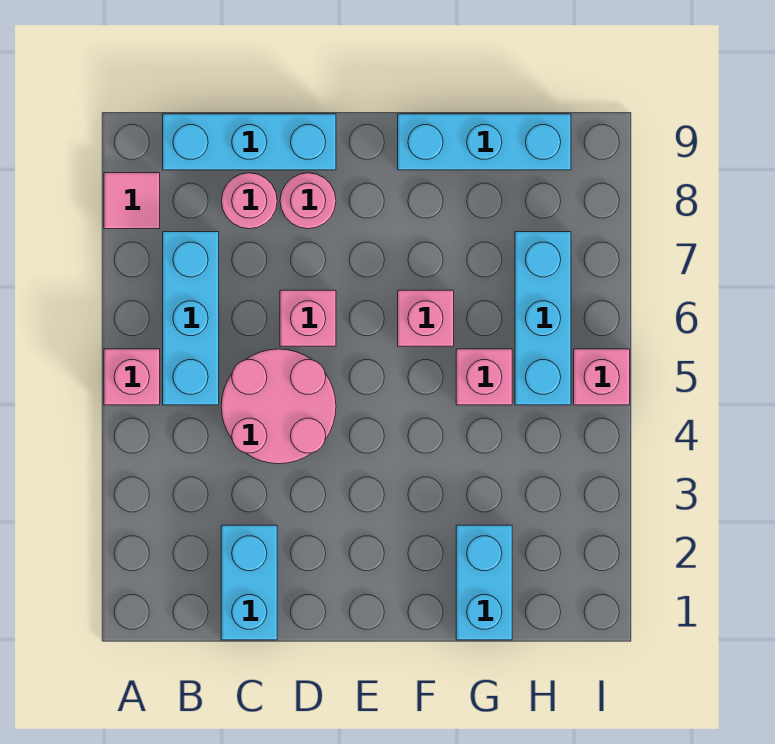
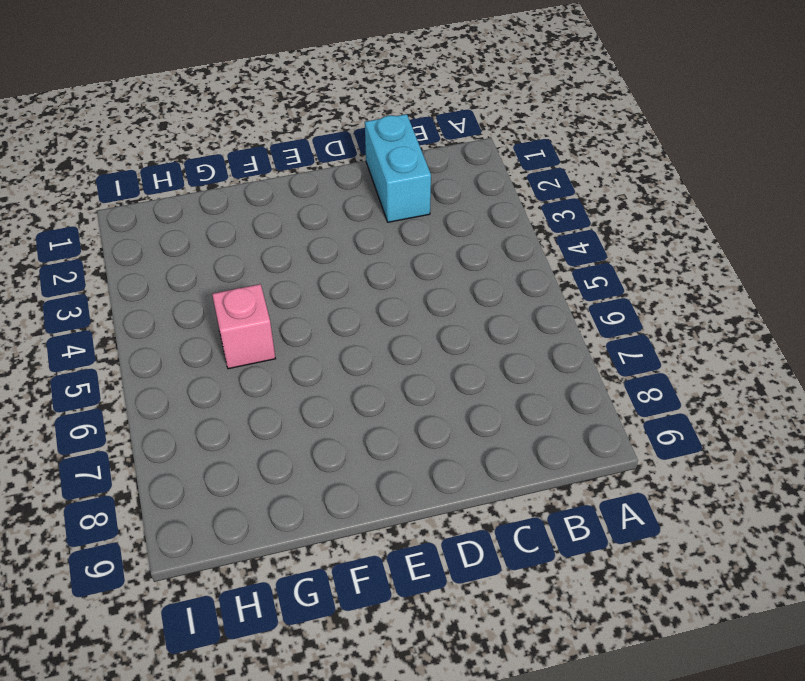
none -> pink brick A5 level 1
none -> pink tile A8 level 1
none -> cyan brick B5:B7 level 1

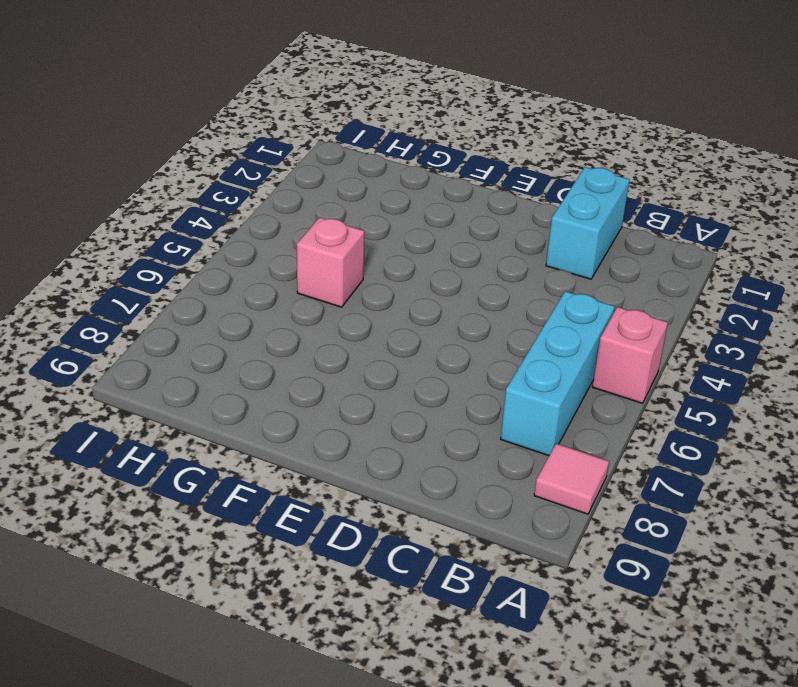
none -> cyan brick B9:D9 level 1
none -> pink round brick C4:D5 level 1
none -> pink round brick C8 level 1

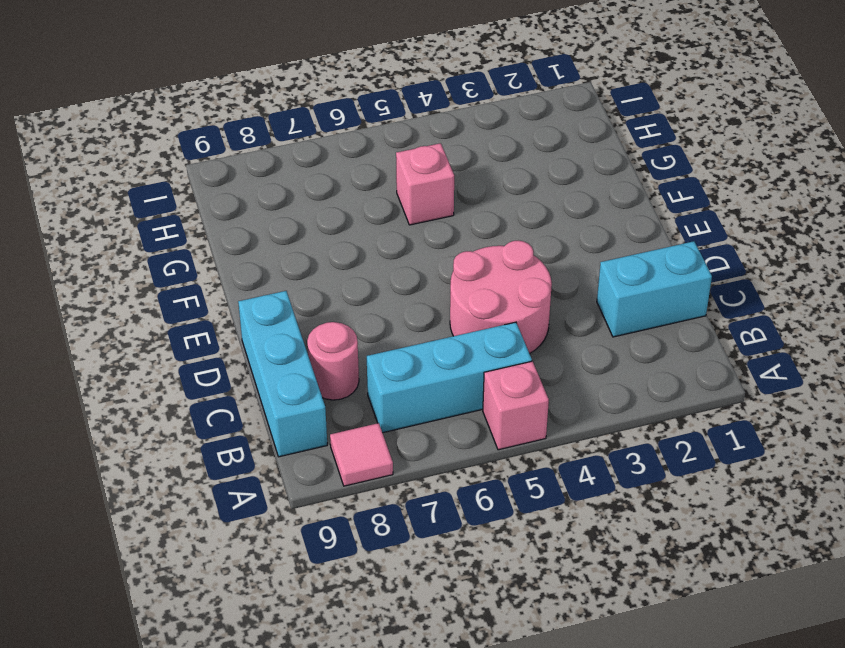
none -> pink brick D6 level 1
none -> pink round brick D8 level 1
none -> pink brick F6 level 1

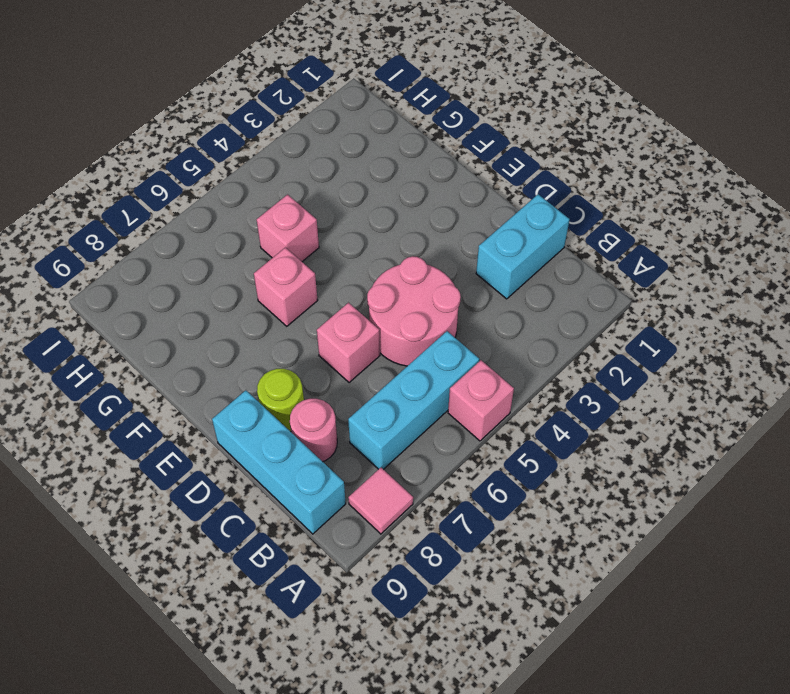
lime round brick D8 level 1 -> pink round brick D8 level 1
none -> cyan brick F9:H9 level 1
none -> cyan brick G1:G2 level 1
none -> cyan brick H5:H7 level 1

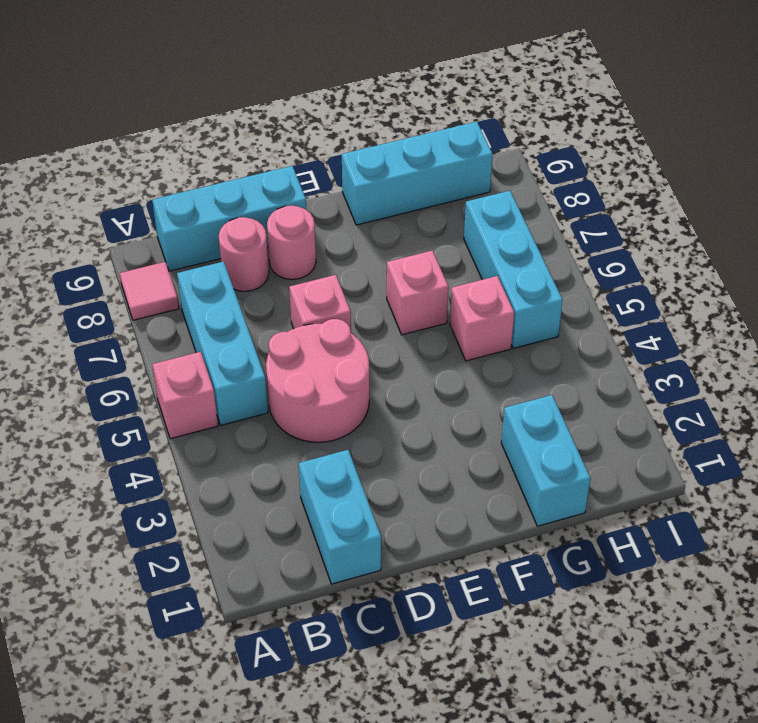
none -> pink brick I5 level 1

